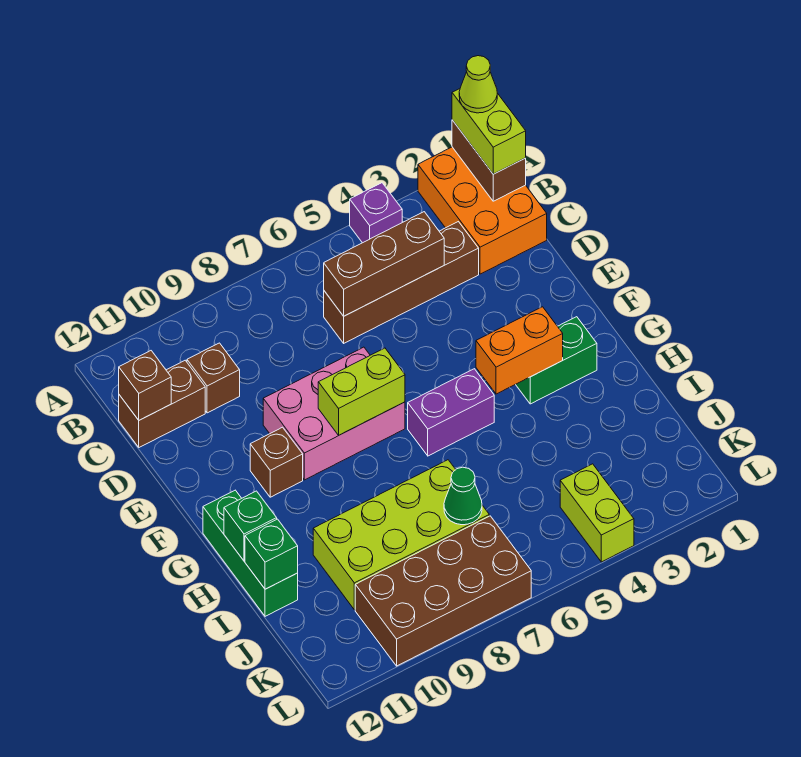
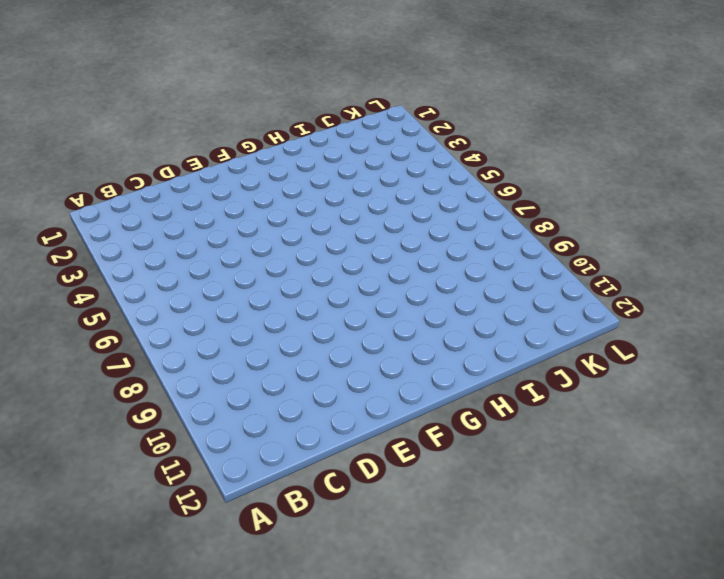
none -> orange brick A1:C2 level 1
none -> purple brick A4 level 1
none -> brown brick C3:C6 level 1

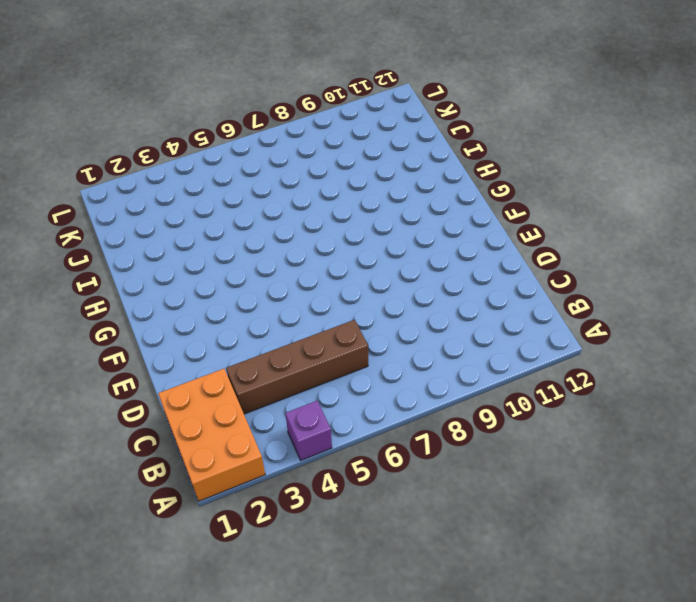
none -> brown brick C10 level 1
none -> brown brick C11:C12 level 1
none -> pink brick E7:F9 level 1

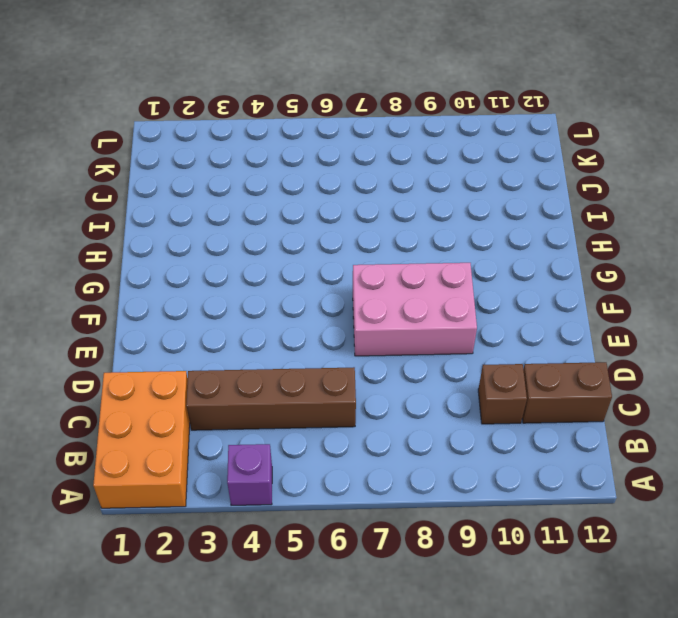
none -> brown brick F10 level 1
none -> green brick G2:G3 level 1
none -> purple brick G5:G6 level 1

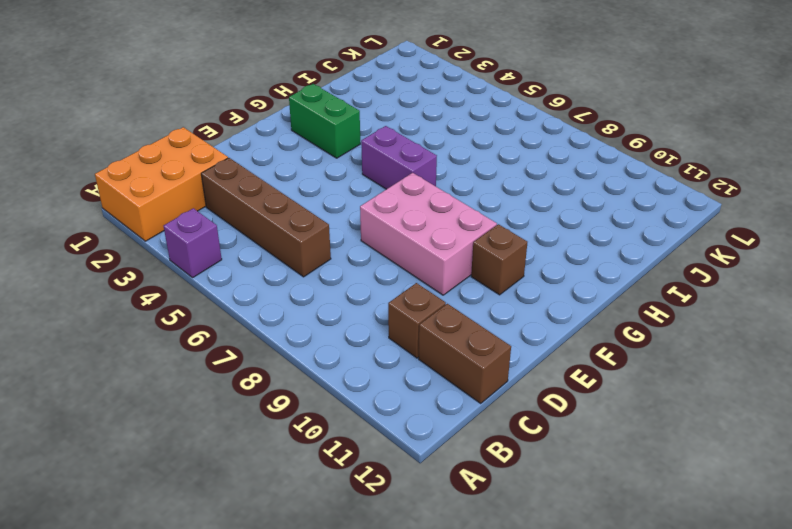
none -> green brick G12:I12 level 1
none -> lime brick I7:J10 level 1
none -> lime brick K4:L4 level 1

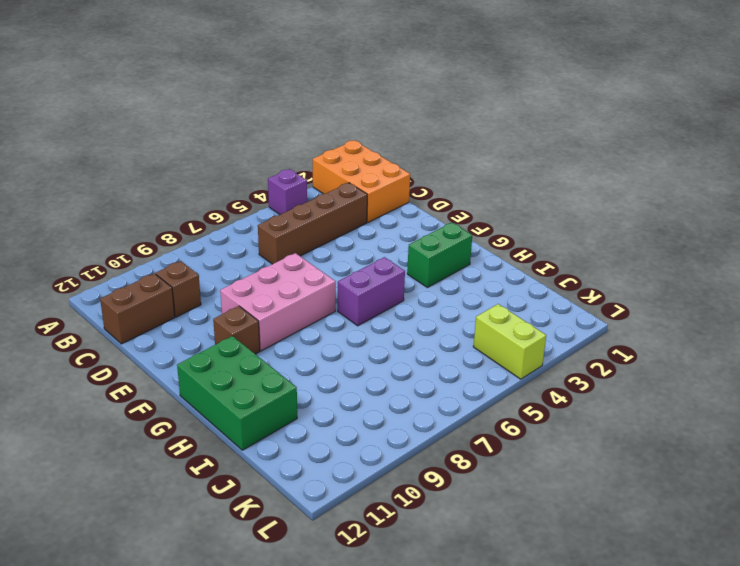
green brick G11:I12 level 1 -> green brick G12:I12 level 1
none -> lime brick I7:J10 level 1
none -> brown brick K7:L10 level 1
none -> brown brick A1:B1 level 2

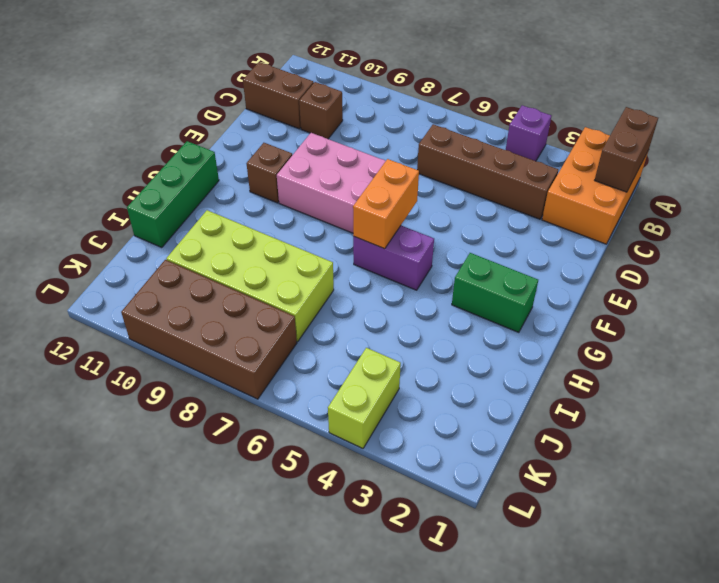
orange brick F6:G6 level 2 -> orange brick G3:G4 level 2
none -> brown brick C4:C6 level 2
none -> brown brick C12 level 2
none -> lime brick F7:F8 level 2

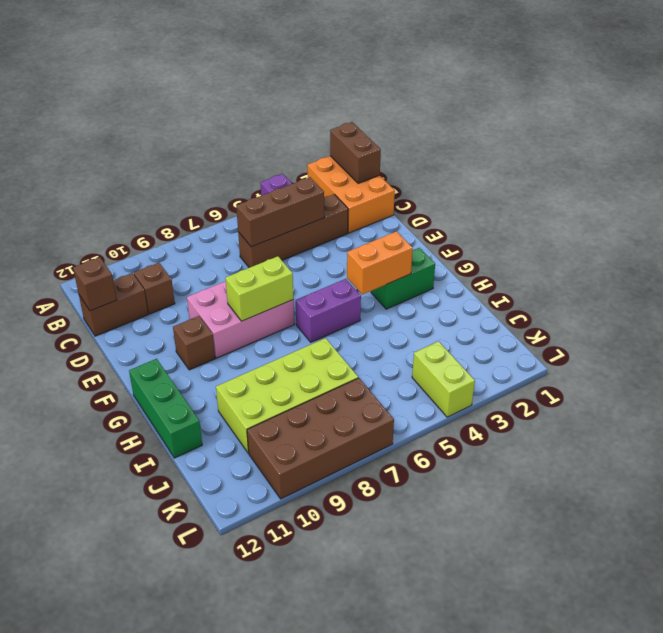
none -> green brick H12 level 2
none -> green brick I12 level 2
none -> green cone J7 level 2

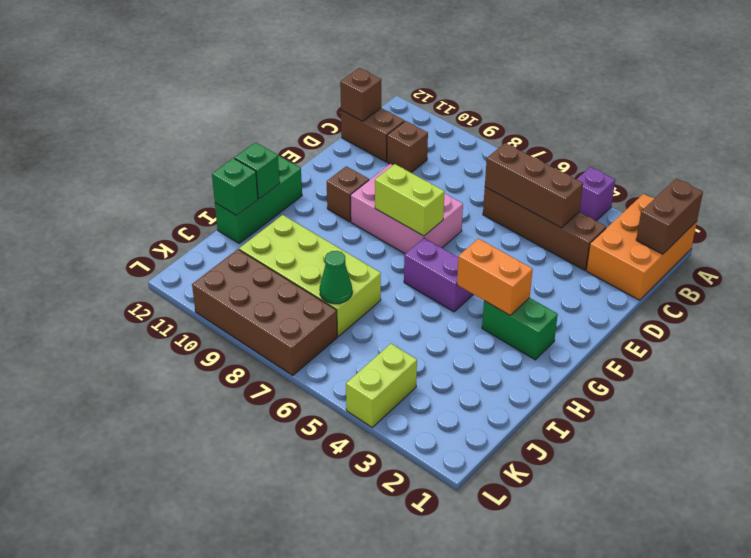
none -> lime brick A1:B1 level 3
none -> lime cone A1 level 4

